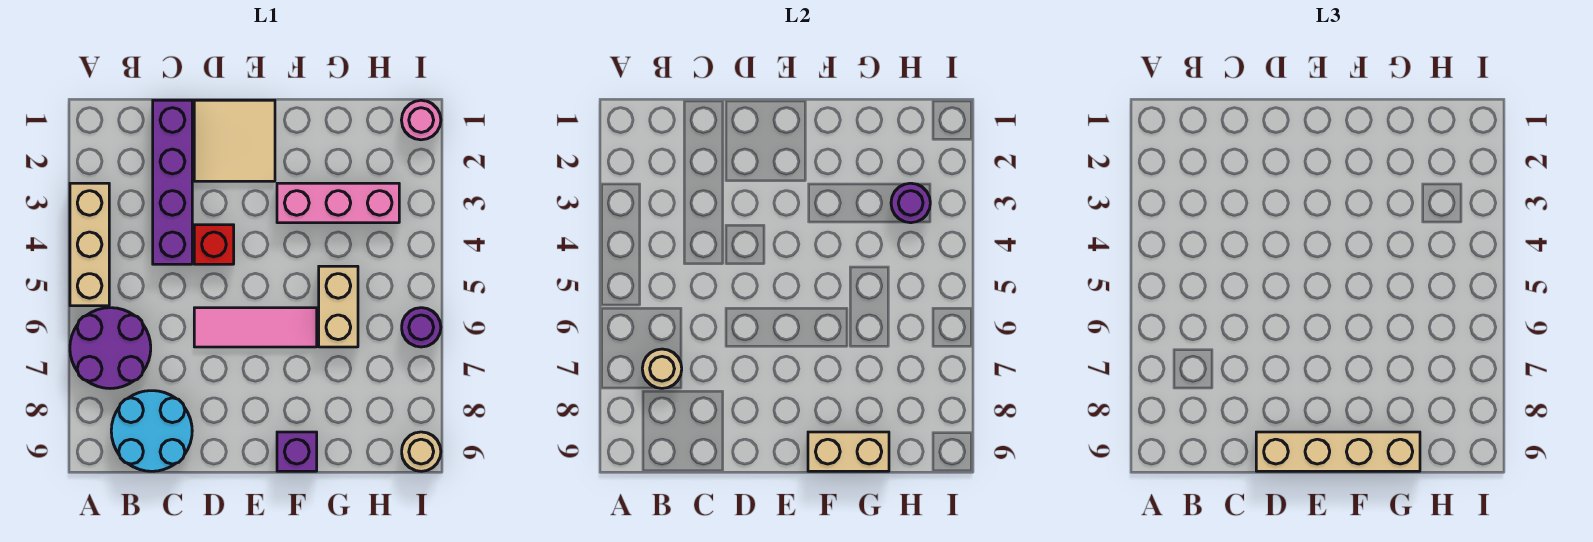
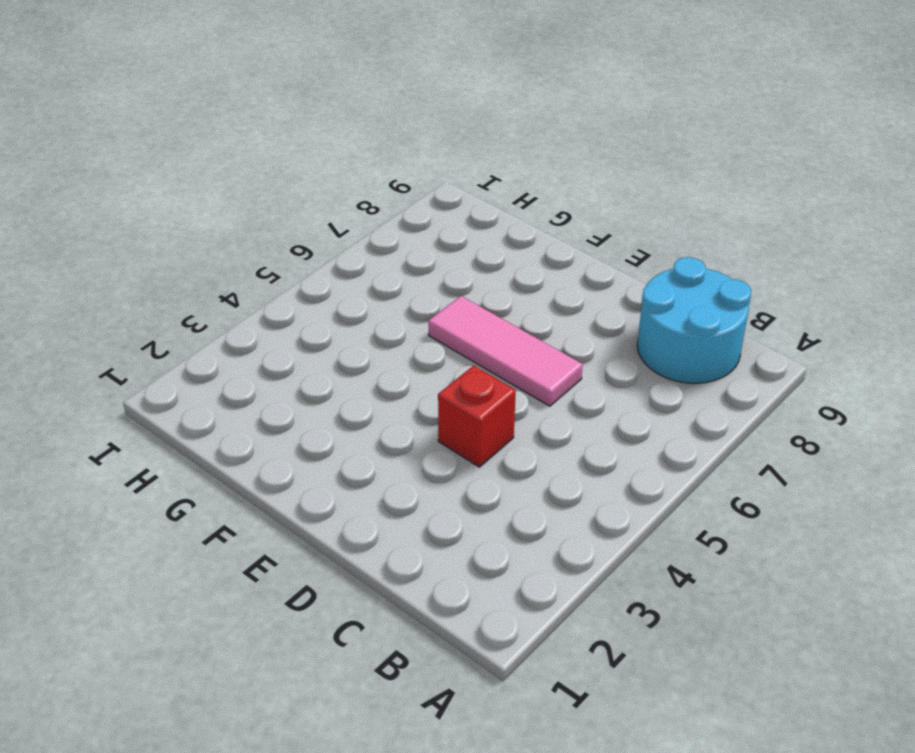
none -> tan brick A3:A5 level 1
none -> purple round brick A6:B7 level 1
none -> purple brick C1:C4 level 1

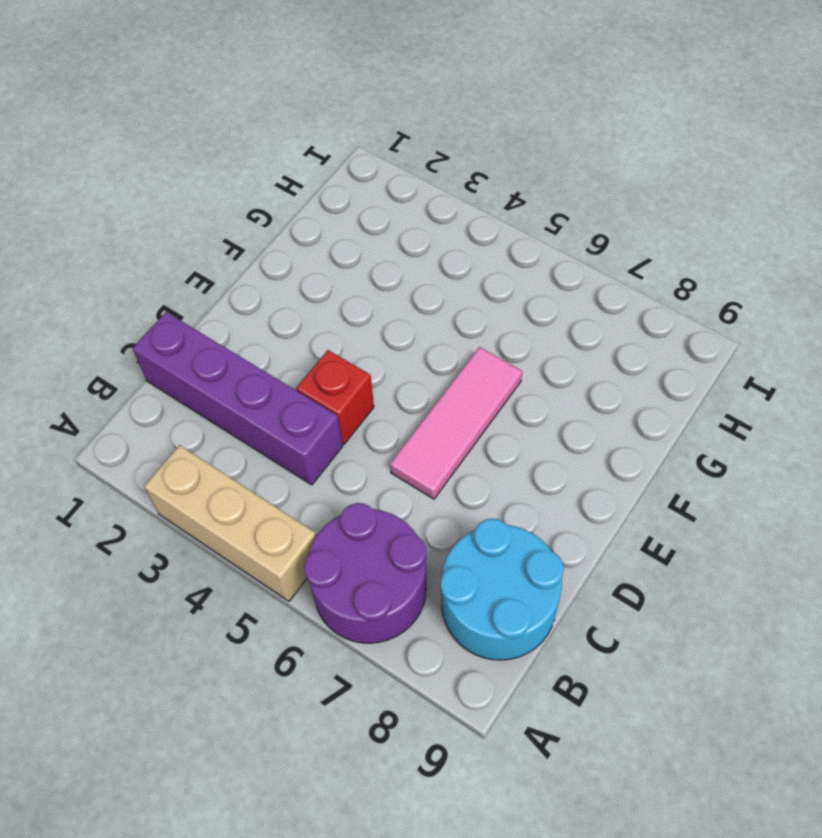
none -> tan tile D1:E2 level 1
none -> pink brick F3:H3 level 1
none -> purple brick F9 level 1

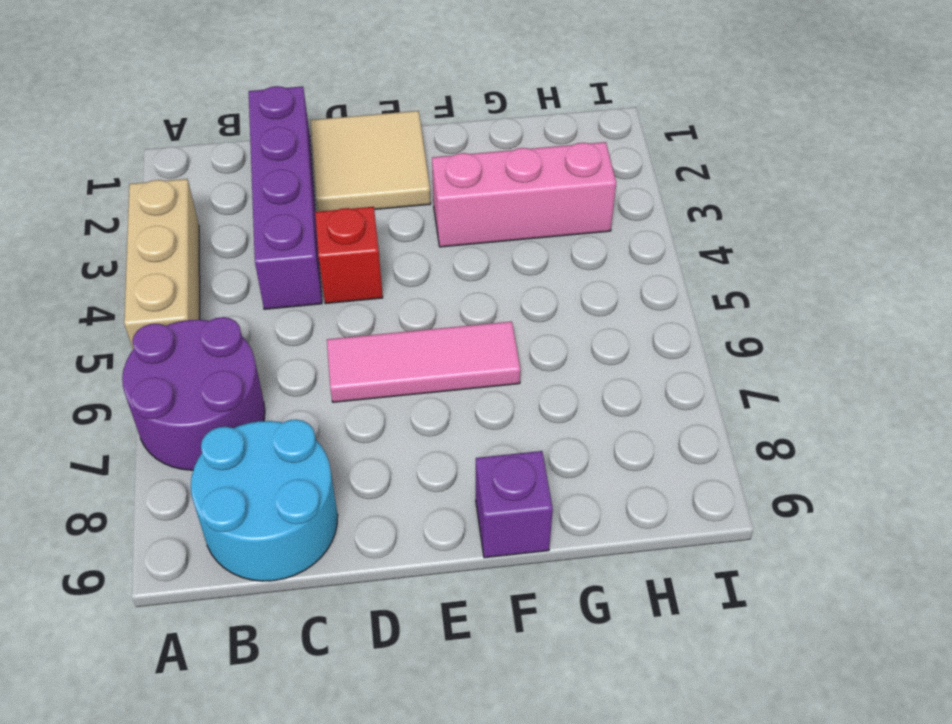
none -> tan brick G5:G6 level 1
none -> pink round brick I1 level 1
none -> purple round brick I6 level 1

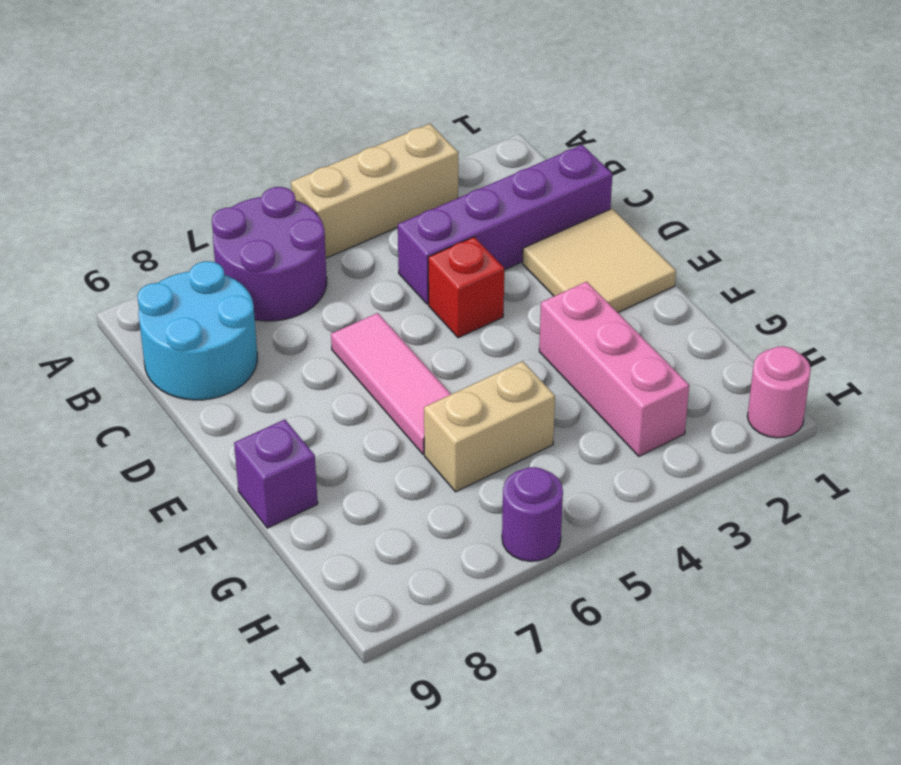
none -> tan round brick I9 level 1
none -> tan round brick B7 level 2
none -> tan brick F9:G9 level 2

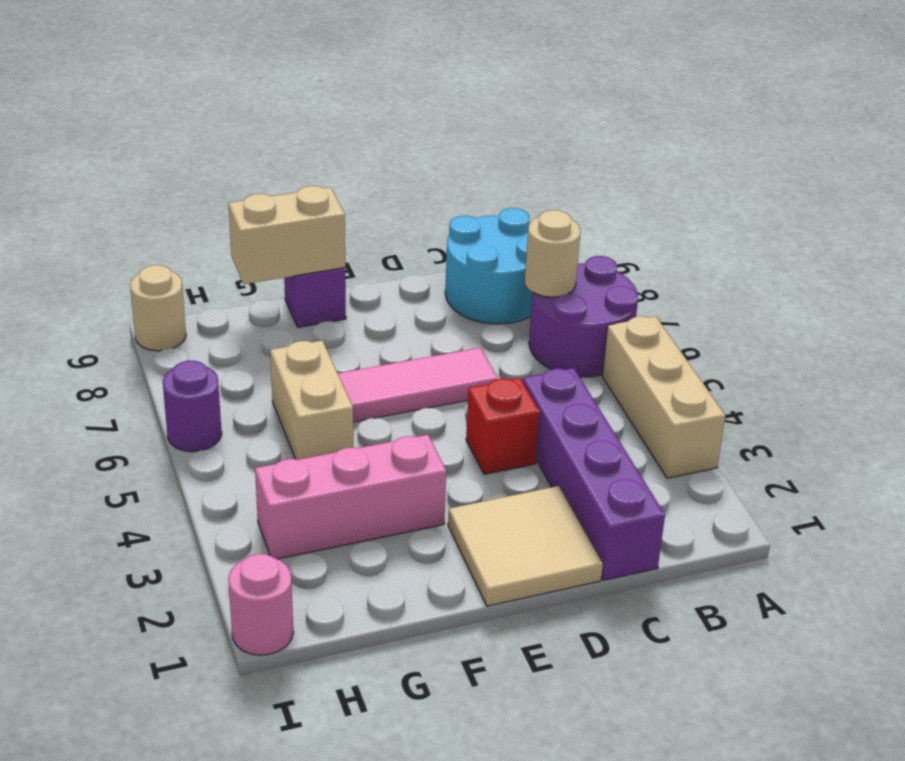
none -> purple round brick H3 level 2
none -> tan brick D9:G9 level 3

